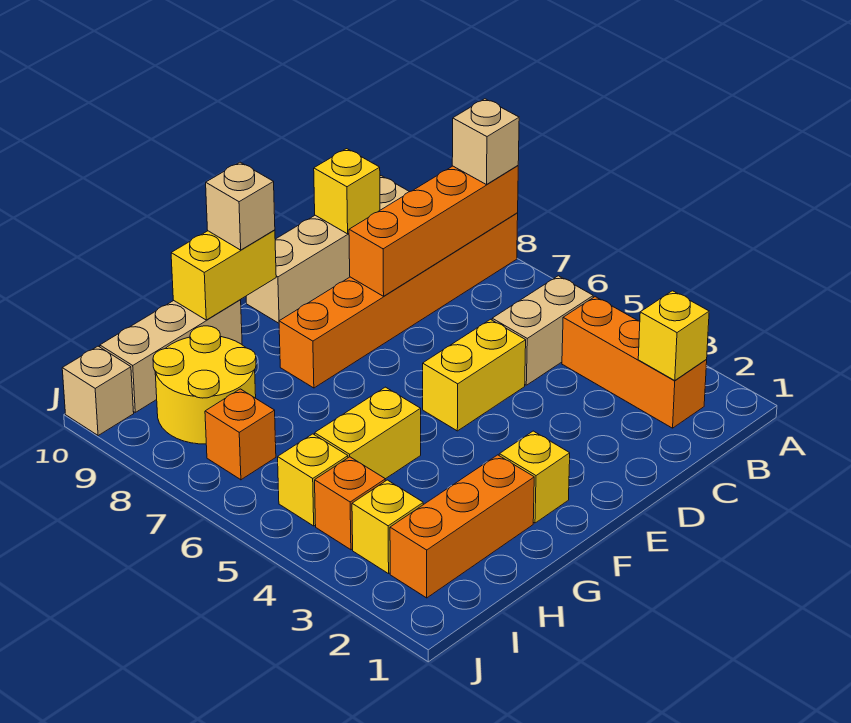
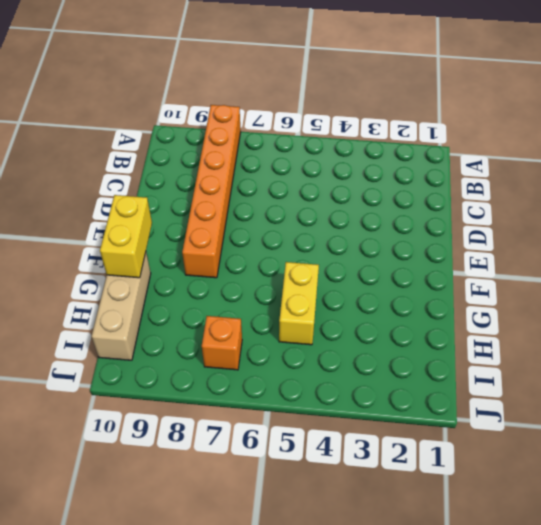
none -> orange brick B2:B4 level 1
none -> tan brick B5:C5 level 1
none -> tan brick B10:E10 level 1

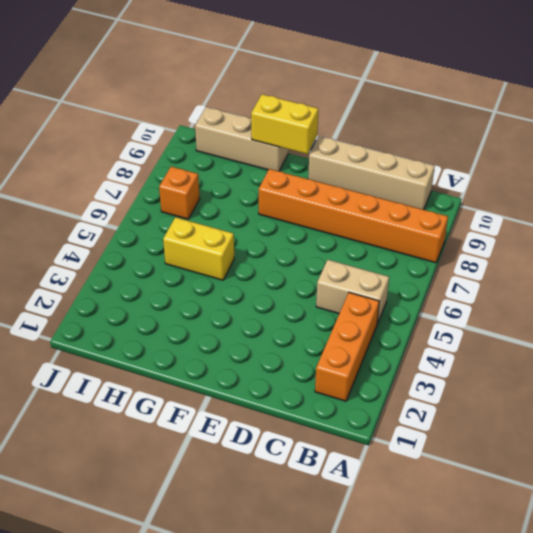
none -> yellow brick D5:E5 level 1
none -> yellow brick F2 level 1
none -> orange brick G2:I2 level 1

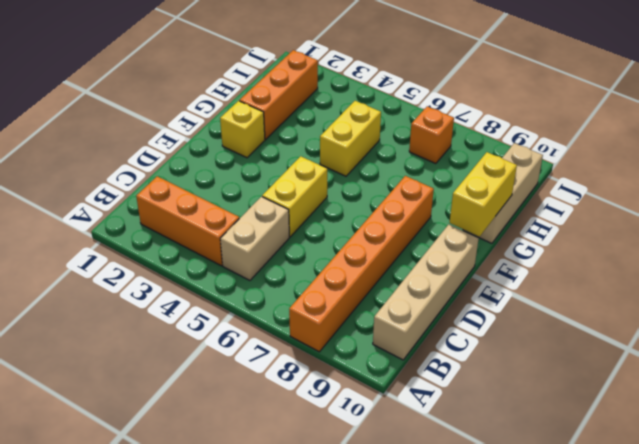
none -> yellow round brick H8:I9 level 1
none -> yellow brick I3 level 1
none -> orange brick I4 level 1

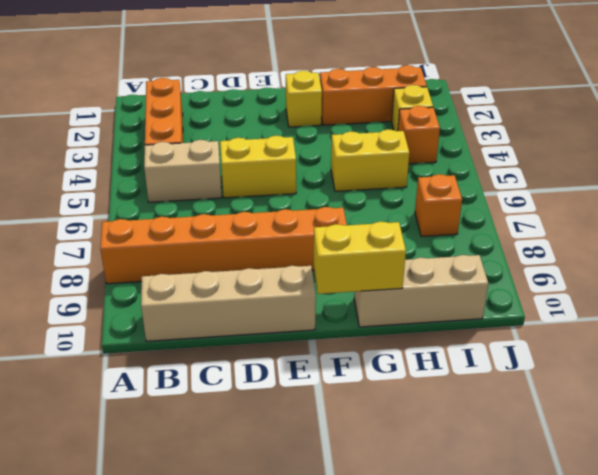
none -> yellow round brick H8:I9 level 1
none -> yellow brick I5 level 1
none -> tan brick J10 level 1

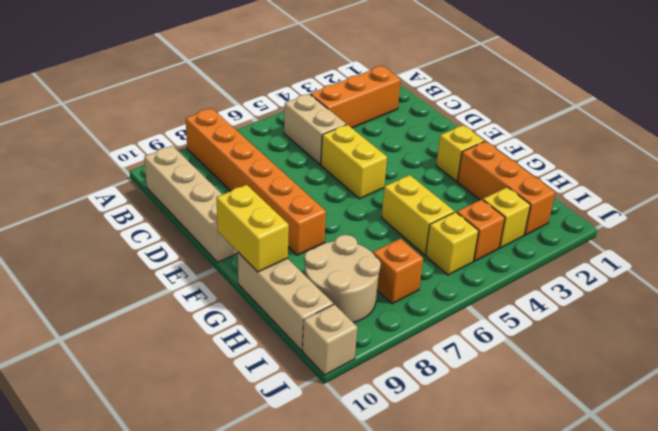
tan round brick H8:I9 level 1 -> yellow round brick H8:I9 level 1
none -> orange brick A8:D8 level 2
none -> yellow brick B2 level 2
none -> yellow brick C10 level 2

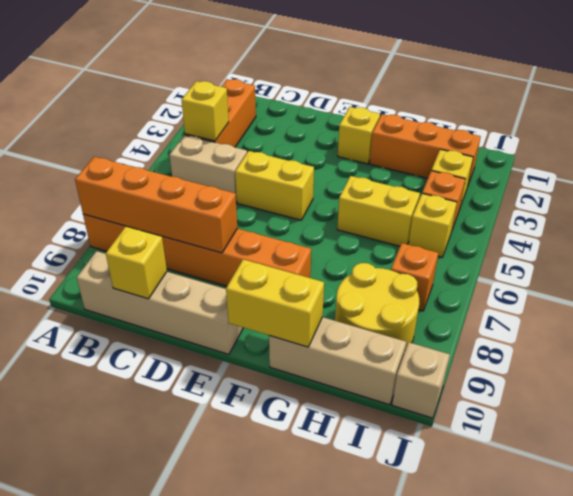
yellow brick B4 level 2 -> yellow brick B2 level 2
none -> tan brick A8 level 3
none -> tan brick F10 level 3

